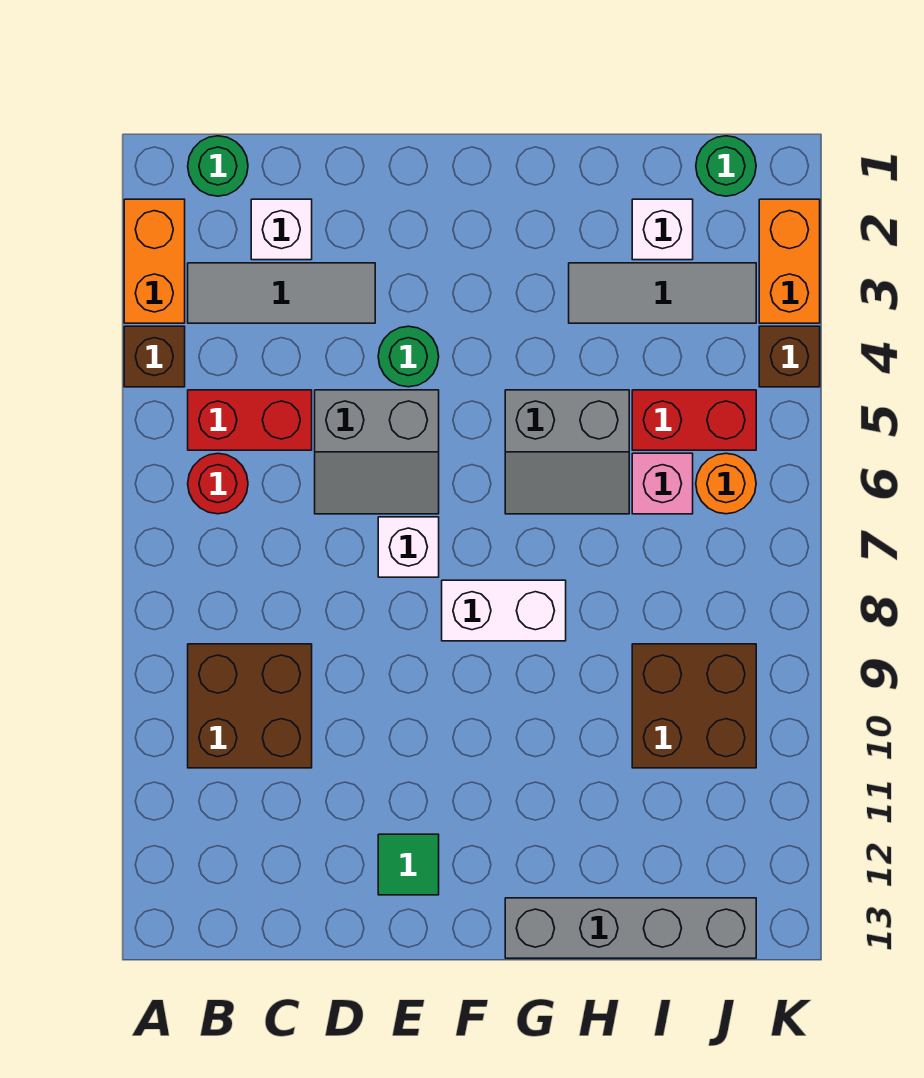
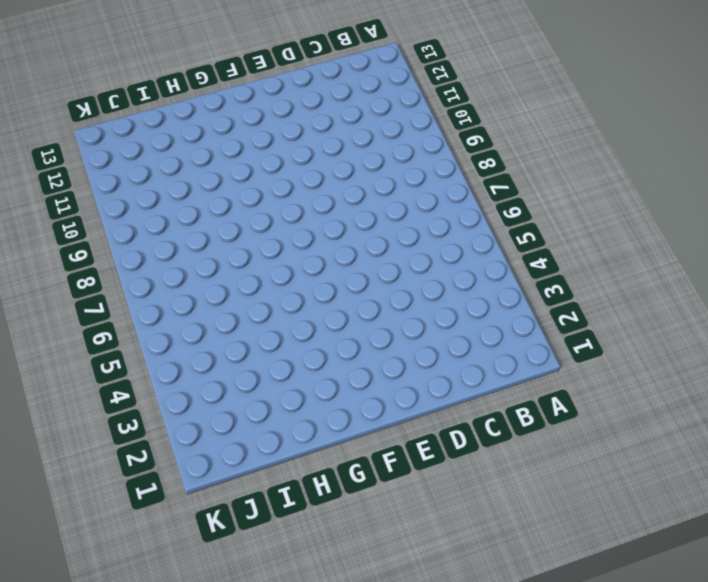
none -> orange brick A2:A3 level 1
none -> brown brick A4 level 1
none -> green round brick B1 level 1

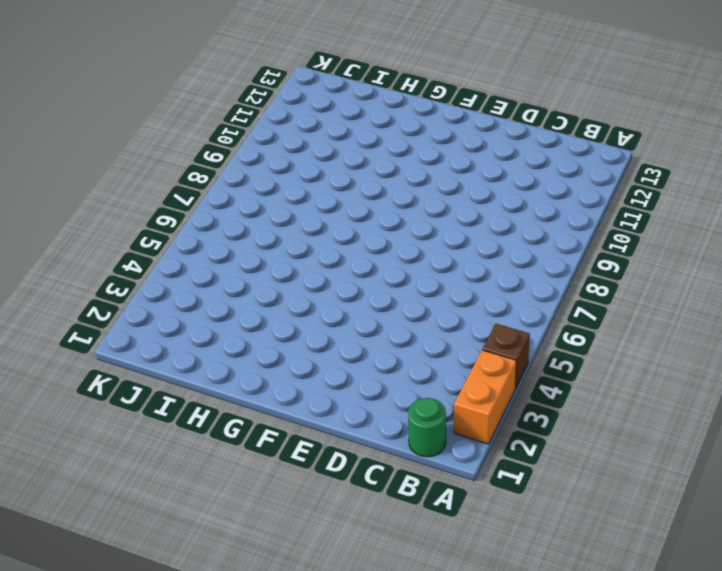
none -> grey tile B3:D3 level 1
none -> red brick B5:C5 level 1
none -> red round brick B6 level 1

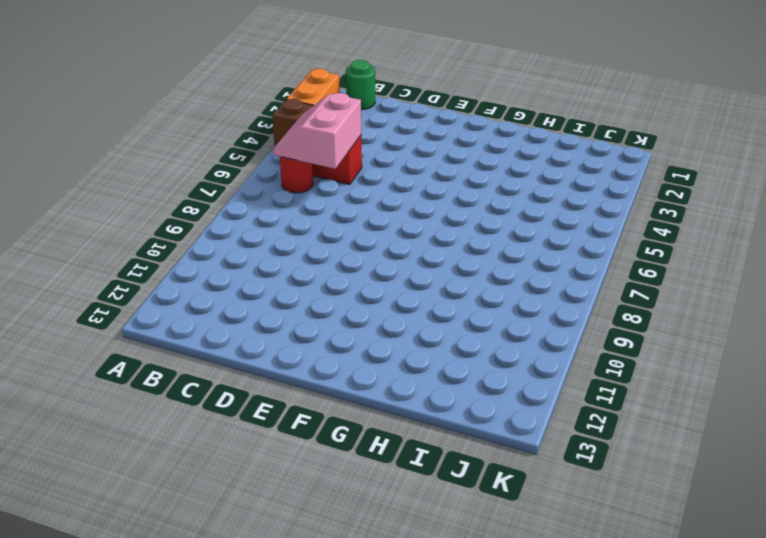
pink slope B5:C6 level 2 top C -> none
none -> grey tile B3:D3 level 1
none -> brown brick B9:C10 level 1
none -> white brick C2 level 1

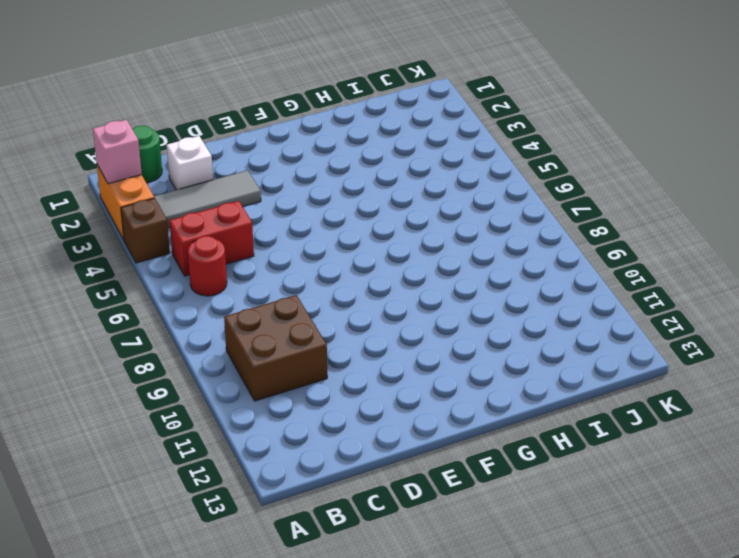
pink brick A2 level 2 -> pink brick I6 level 1
none -> grey slope D5:E6 level 1 top 5
none -> green round brick E4 level 1
none -> white brick E7 level 1

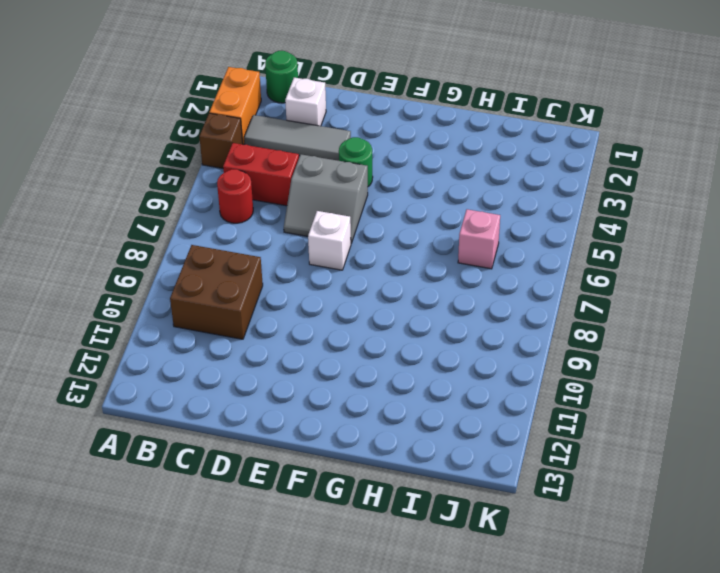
none -> green tile E12 level 1
none -> white brick F8:G8 level 1
none -> grey slope G5:H6 level 1 top 5

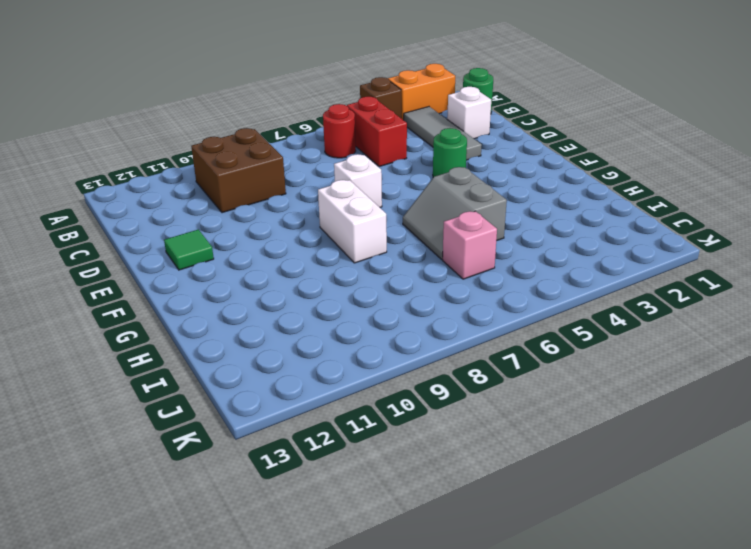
none -> grey slope D5:E6 level 1 top 5
none -> grey brick G13:J13 level 1
none -> grey tile H3:J3 level 1

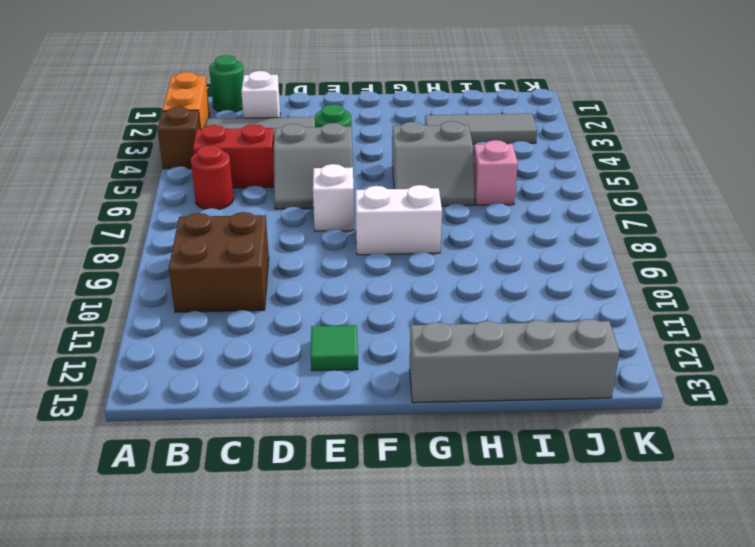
none -> white brick I2 level 1
none -> red brick I5:J5 level 1
none -> brown brick I9:J10 level 1

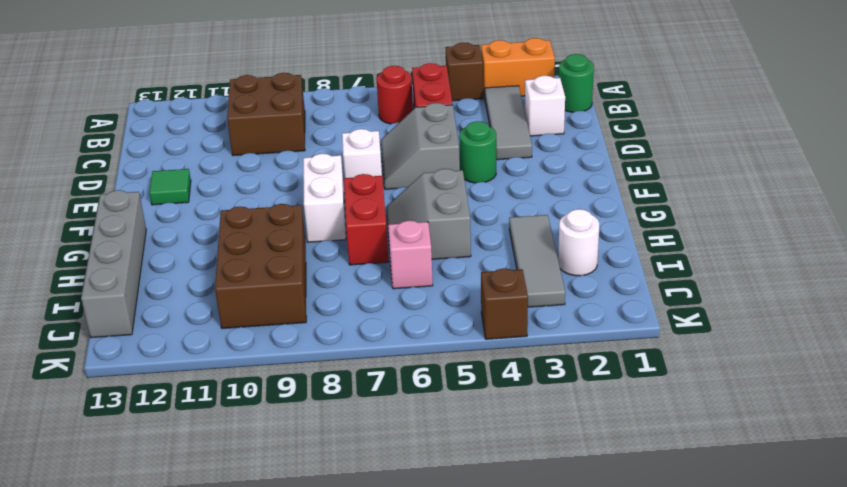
red brick G7:H7 level 1 -> red brick I5:J5 level 1
brown brick H9:J10 level 1 -> brown brick I9:J10 level 1
white round brick I2 level 1 -> white brick I2 level 1
none -> green round brick J1 level 1
none -> orange round brick J6 level 1
none -> orange brick K2:K3 level 1

